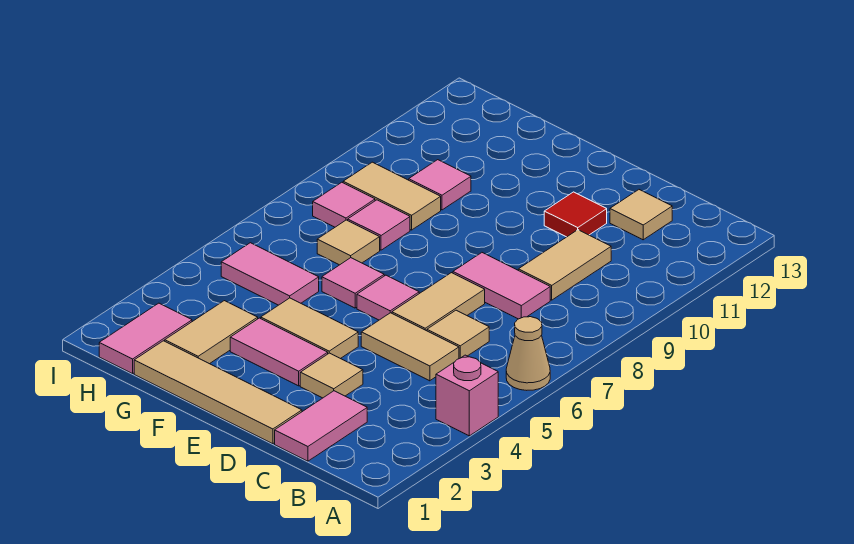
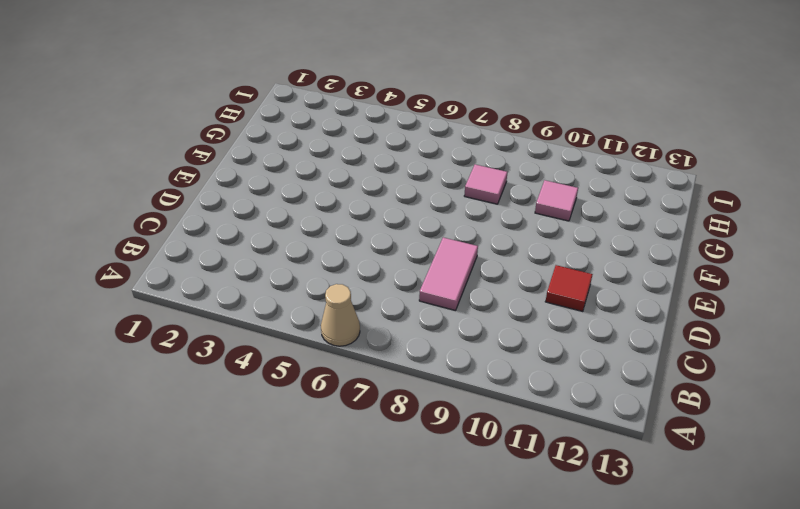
none -> pink brick A4 level 1
none -> pink tile C1:C2 level 1
none -> tan tile C5:D5 level 1

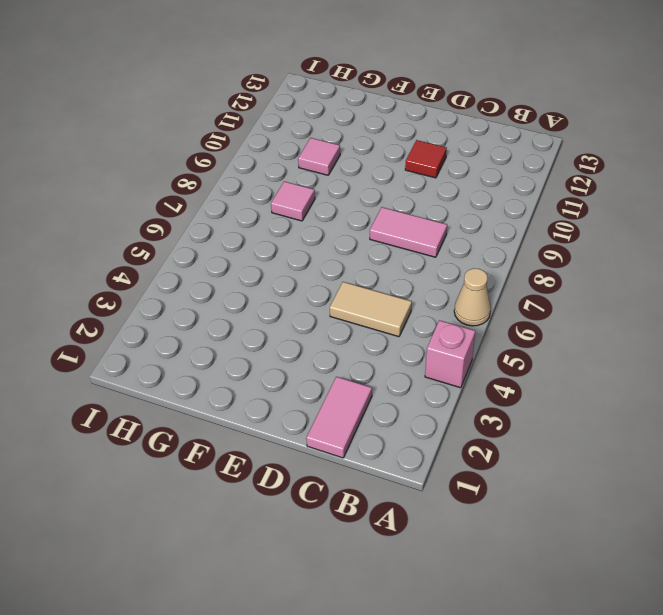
none -> tan tile C6 level 1
none -> tan tile C9:C10 level 1
none -> tan tile C12 level 1

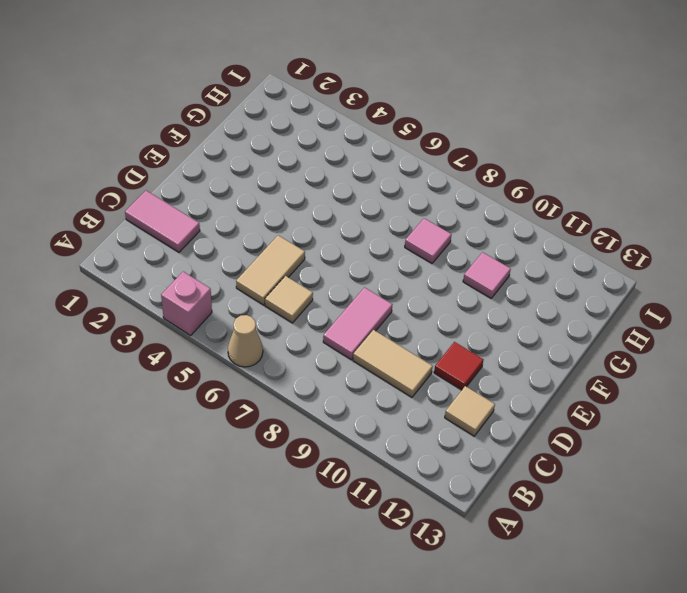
none -> tan tile D1:G1 level 1
none -> tan tile D3 level 1
none -> tan tile D6:D7 level 1

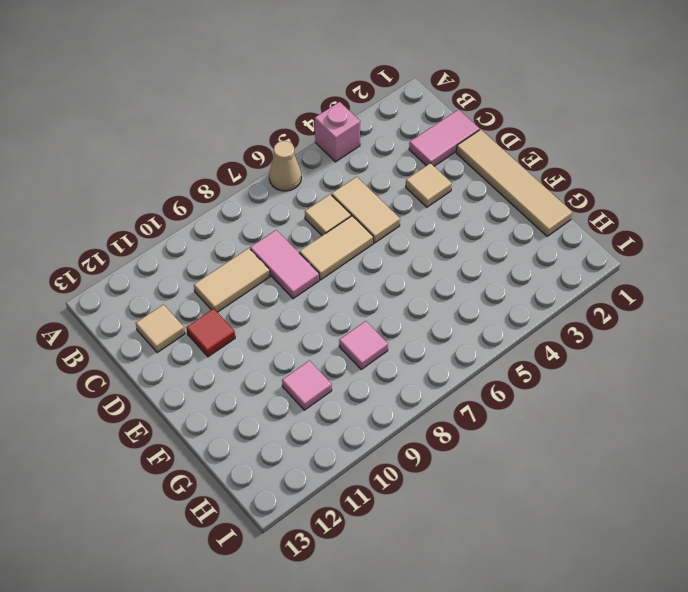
none -> pink tile E3:F3 level 1
none -> tan tile E4:F4 level 1
none -> pink tile E6 level 1

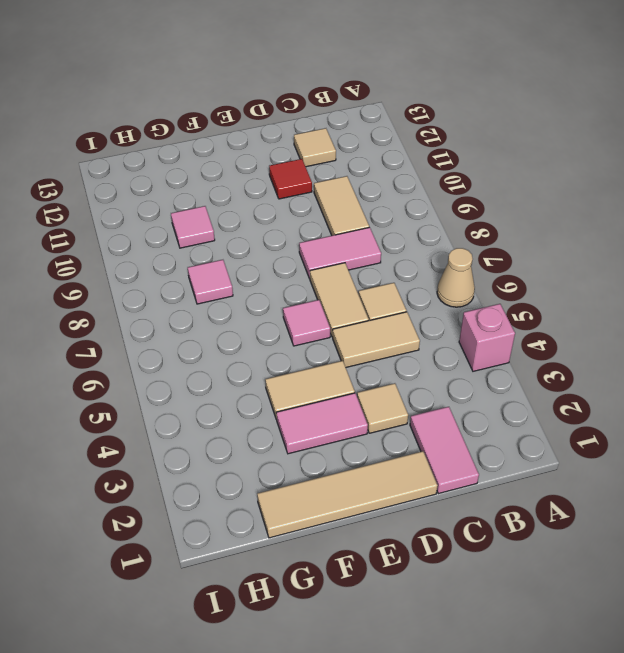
none -> pink tile F6 level 1
none -> tan tile G2:G3 level 1
none -> pink tile G5:H5 level 1

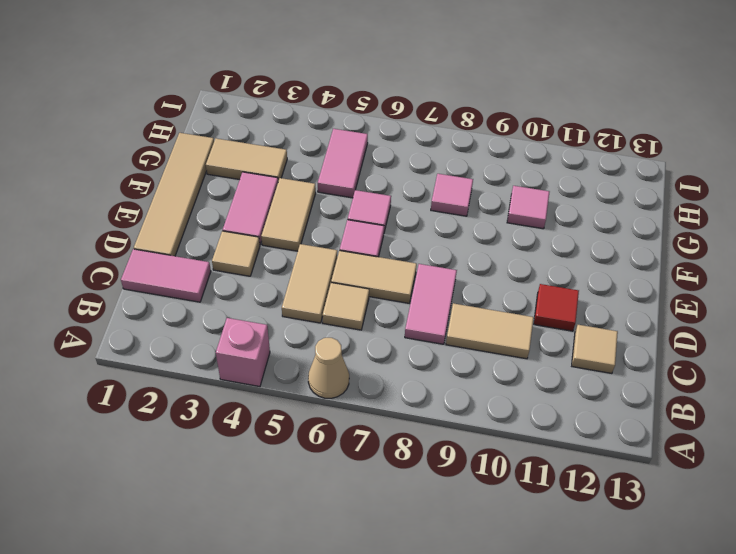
none -> tan tile G7 level 1
none -> tan tile G9:H9 level 1
none -> pink tile H1:H2 level 1

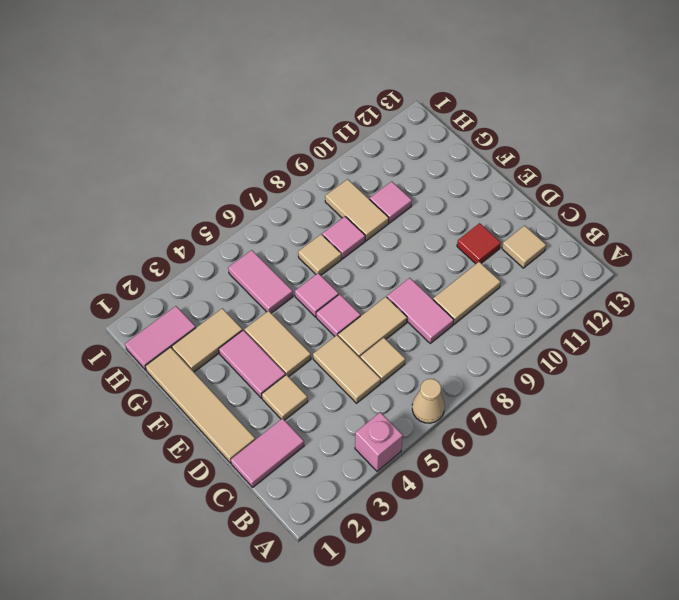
none -> pink tile H8 level 1

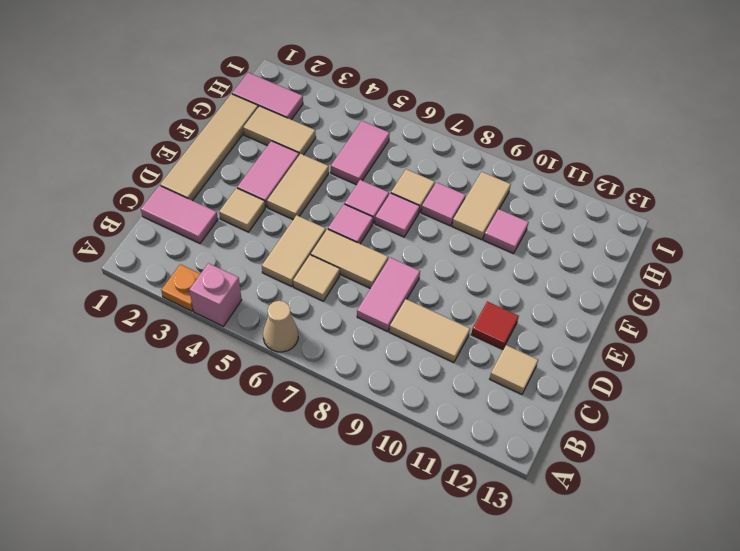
orange plate A3 level 1 -> none
pink tile F7 level 1 -> pink tile H8 level 1

